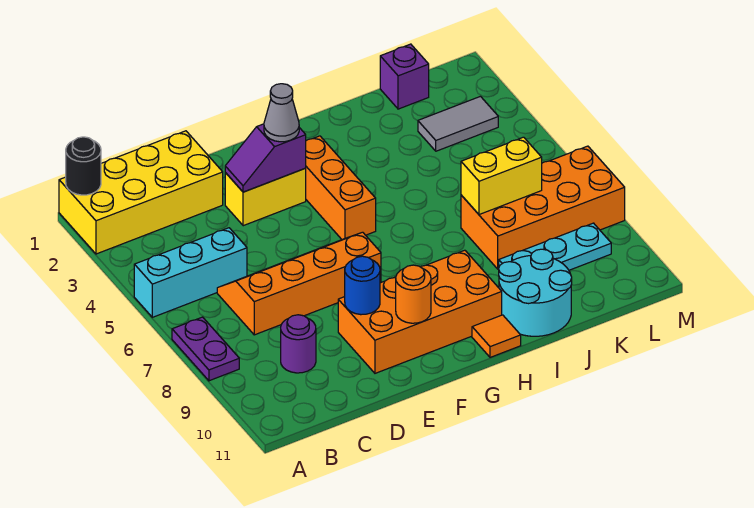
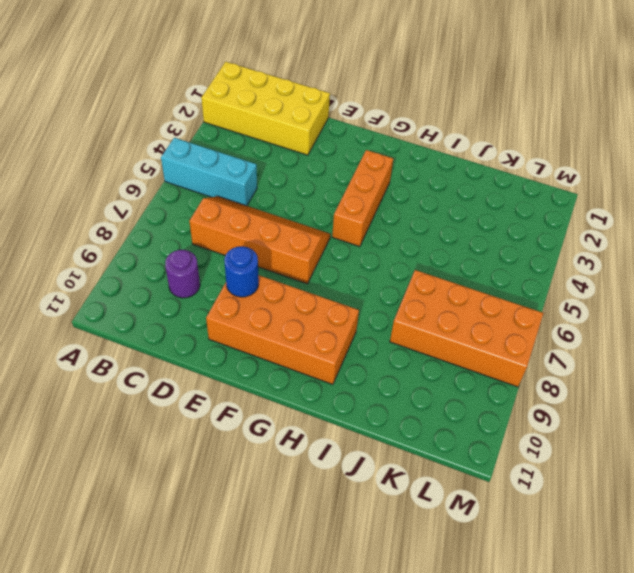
none -> purple plate A7:A8 level 1
none -> yellow brick E3:F3 level 1
none -> orange tile H11 level 1

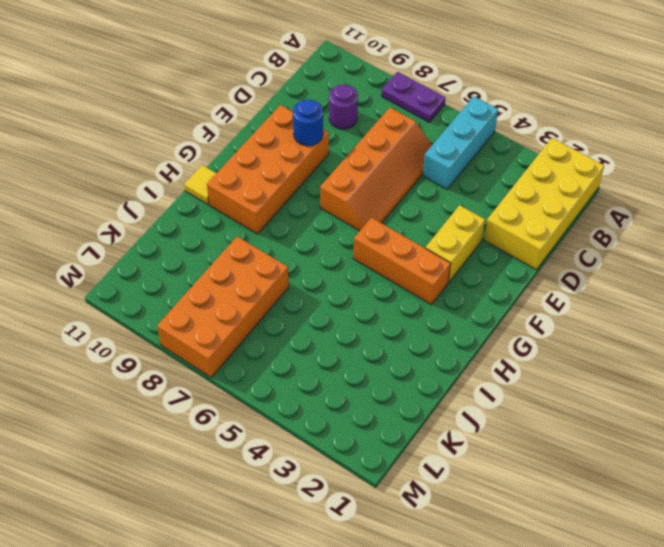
yellow tile H11 level 1 -> orange tile H11 level 1
none -> cyan round brick I10:J11 level 1
none -> cyan plate J9:L9 level 1
none -> purple brick K1 level 1

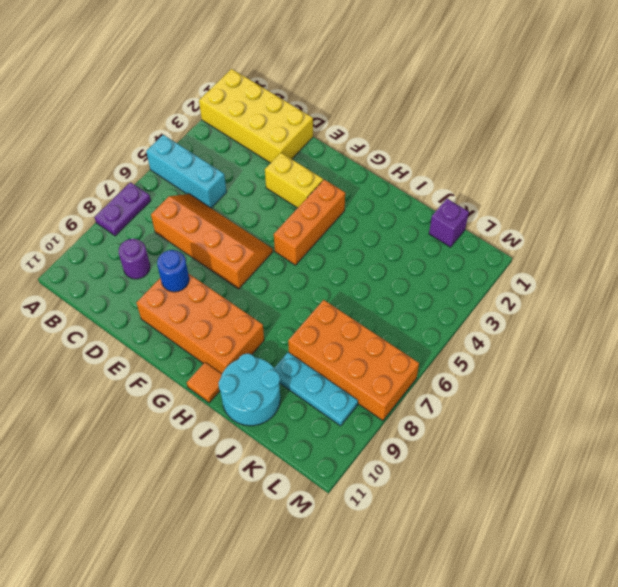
none -> grey tile K3:L3 level 1
none -> black round brick A1 level 2
none -> purple slope E3:F3 level 2 top F

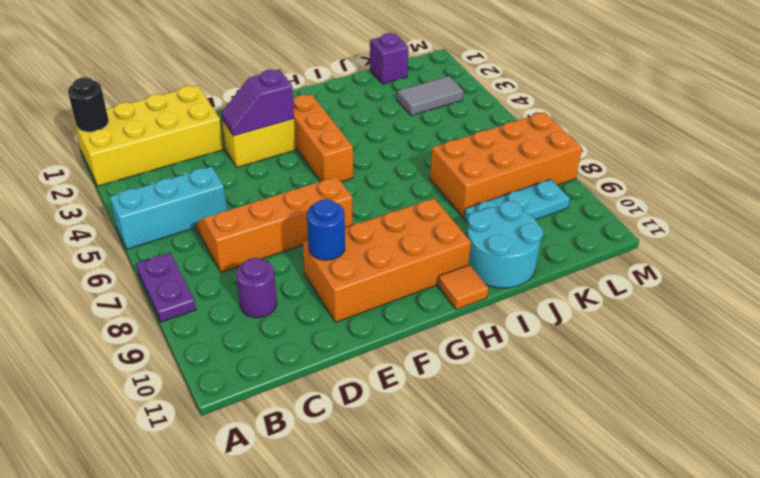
none -> orange round brick F10 level 2
none -> yellow brick J7:K7 level 2
none -> grey cone F3 level 3

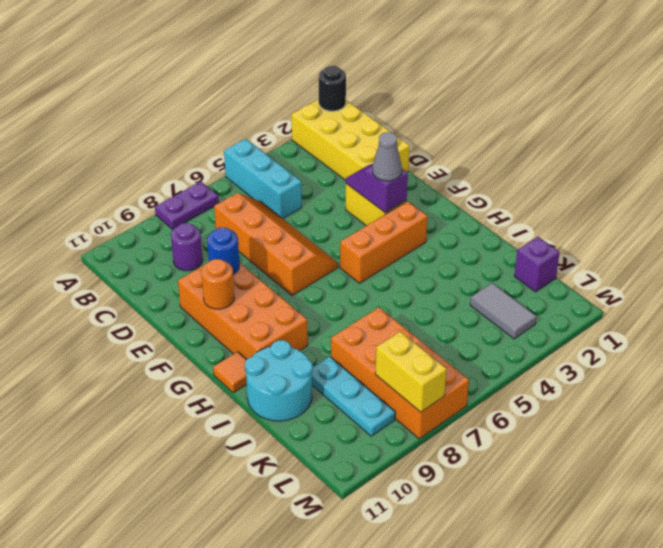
yellow brick L8:M8 level 2 -> yellow brick J7:K7 level 2

